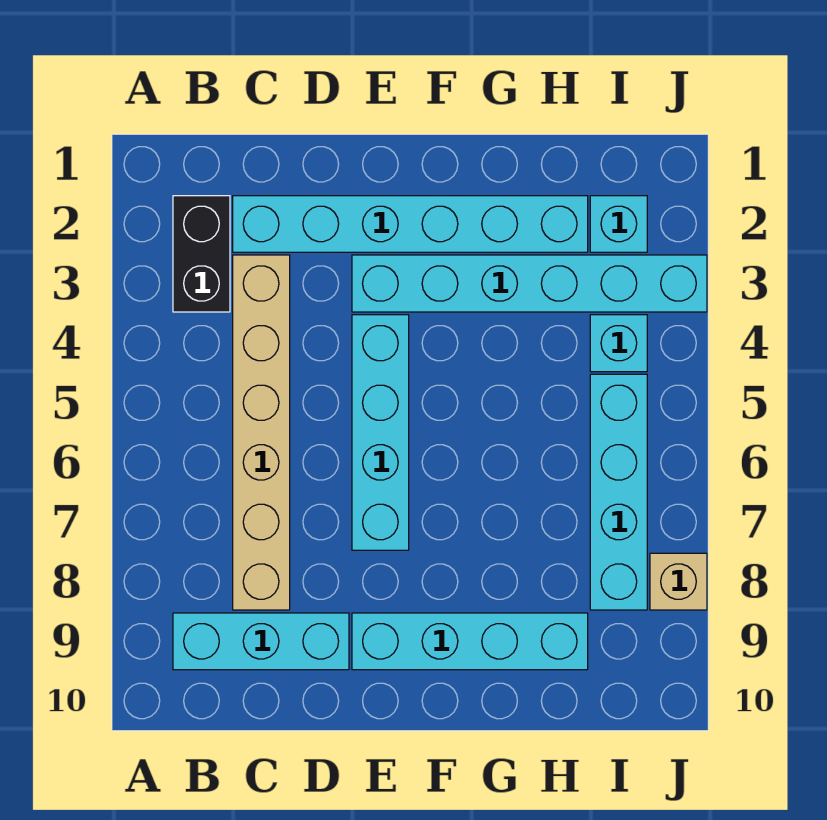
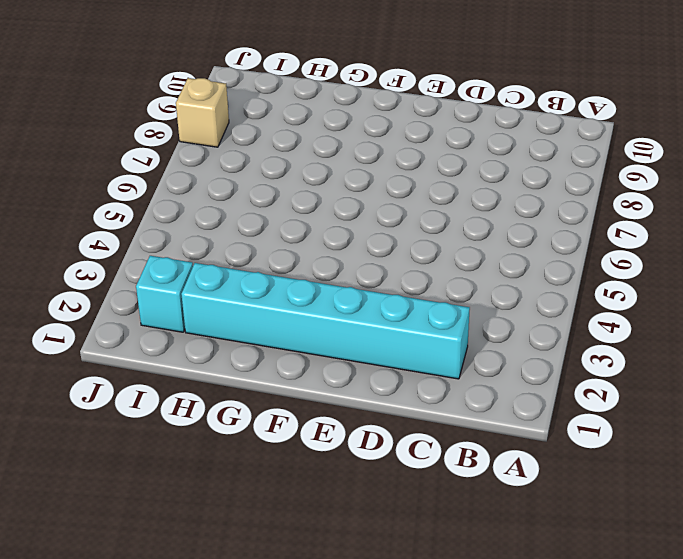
none -> black brick B2:B3 level 1
none -> cyan brick B9:D9 level 1

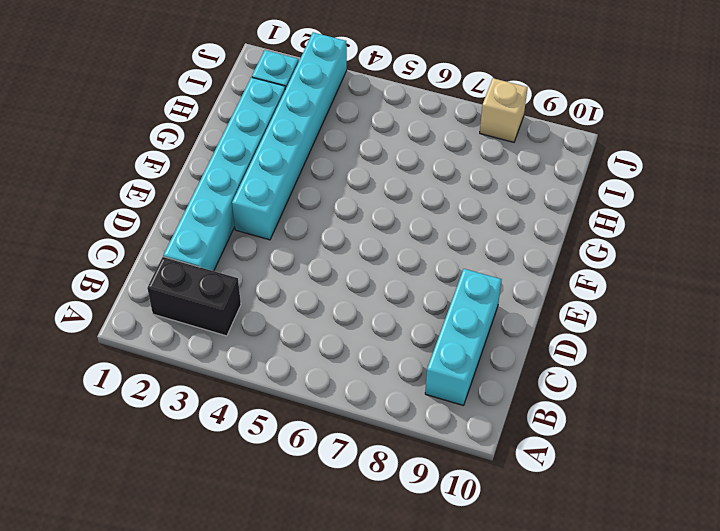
none -> tan brick C3:C8 level 1
none -> cyan brick E4:E7 level 1

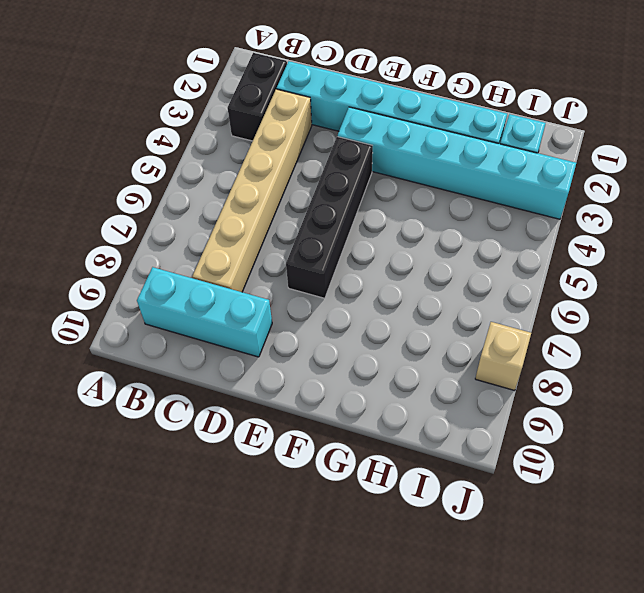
black brick E4:E7 level 1 -> cyan brick E4:E7 level 1
none -> cyan brick E9:H9 level 1
none -> cyan brick I4 level 1

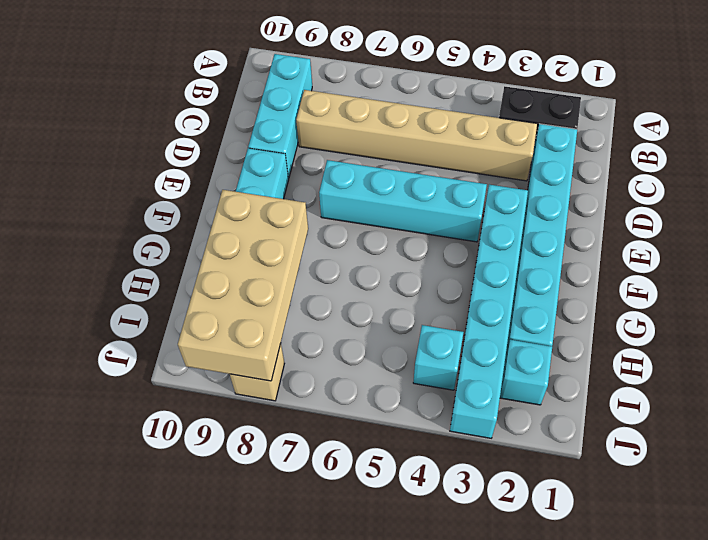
tan brick G8:J9 level 2 -> none
none -> cyan brick I5:I8 level 1

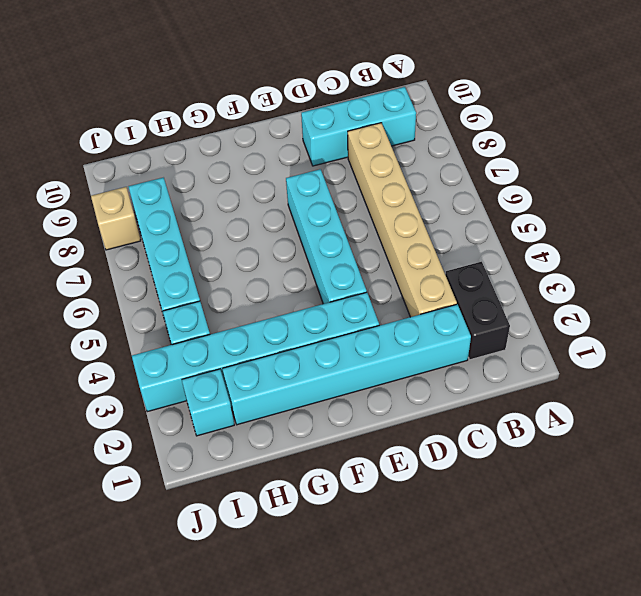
none -> cyan brick E9:H9 level 1

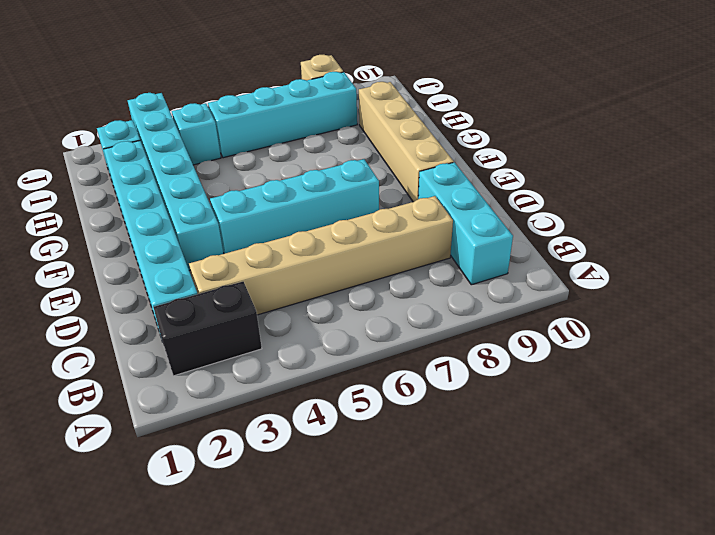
tan brick E9:H9 level 1 -> cyan brick E9:H9 level 1

